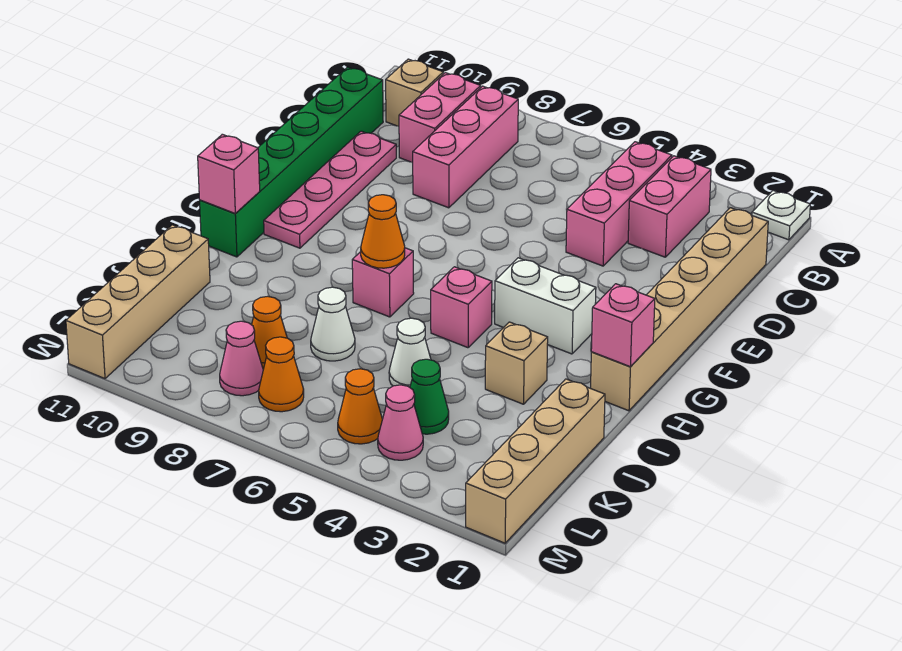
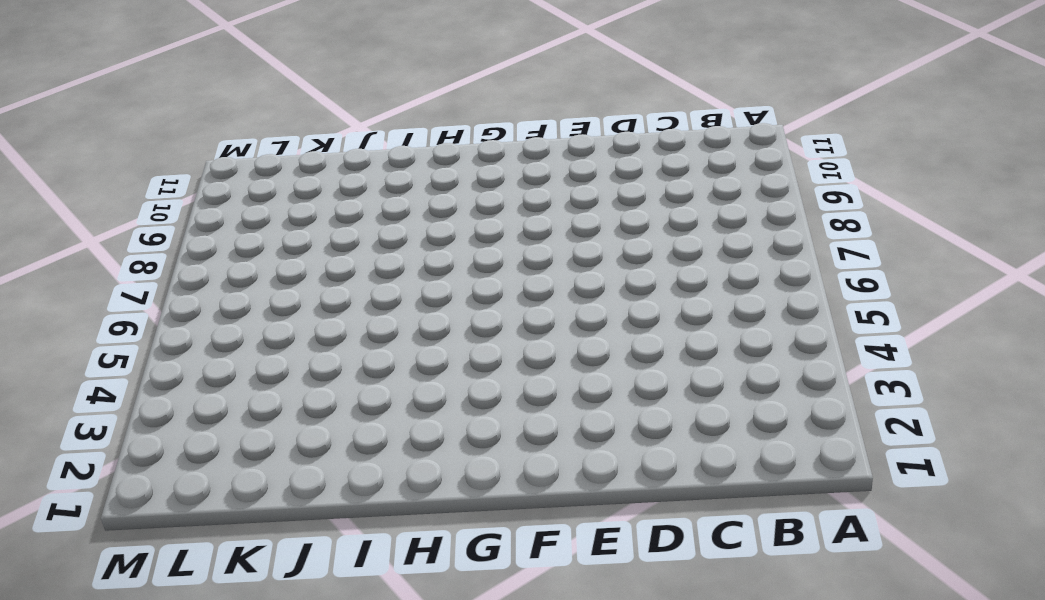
none -> white plate A1 level 1
none -> pink brick B3:C3 level 1
none -> pink brick B4:D4 level 1

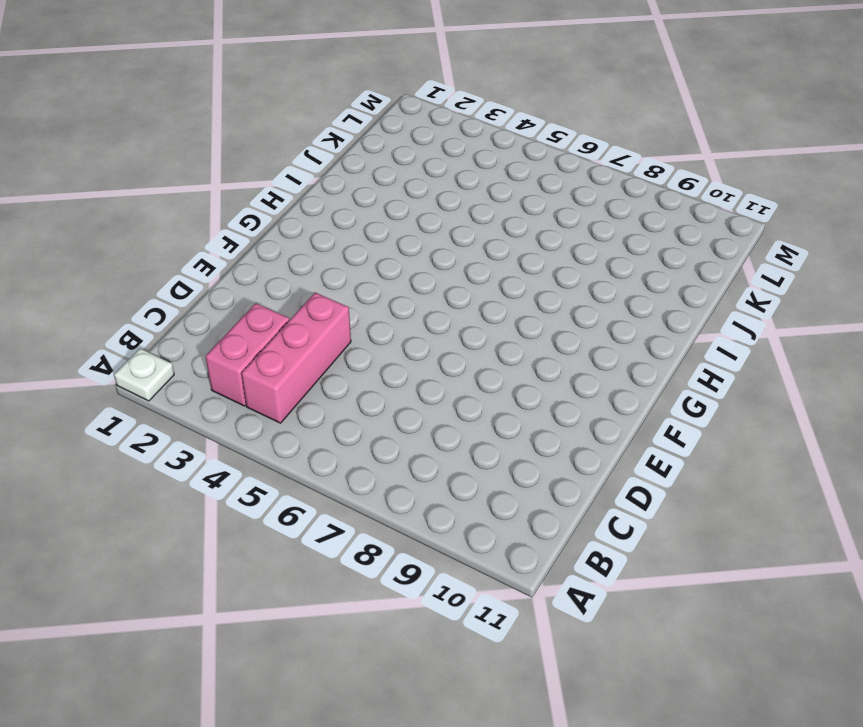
none -> pink brick B8:D8 level 1
none -> pink brick B9:C9 level 1
none -> tan brick B10 level 1

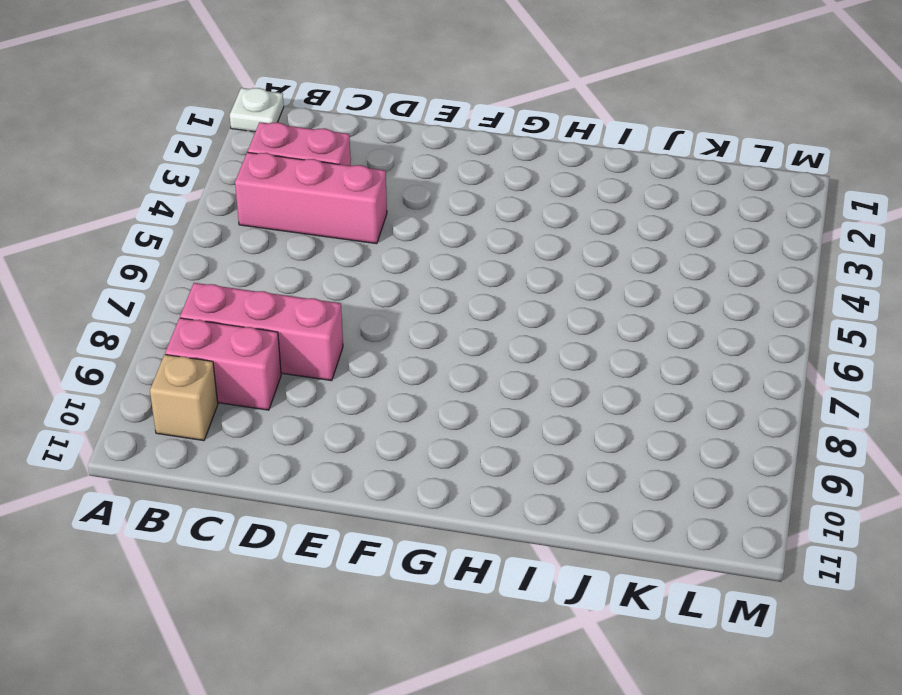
none -> tan brick C1:H1 level 1
none -> green brick C11:H11 level 1
none -> pink plate D10:G10 level 1

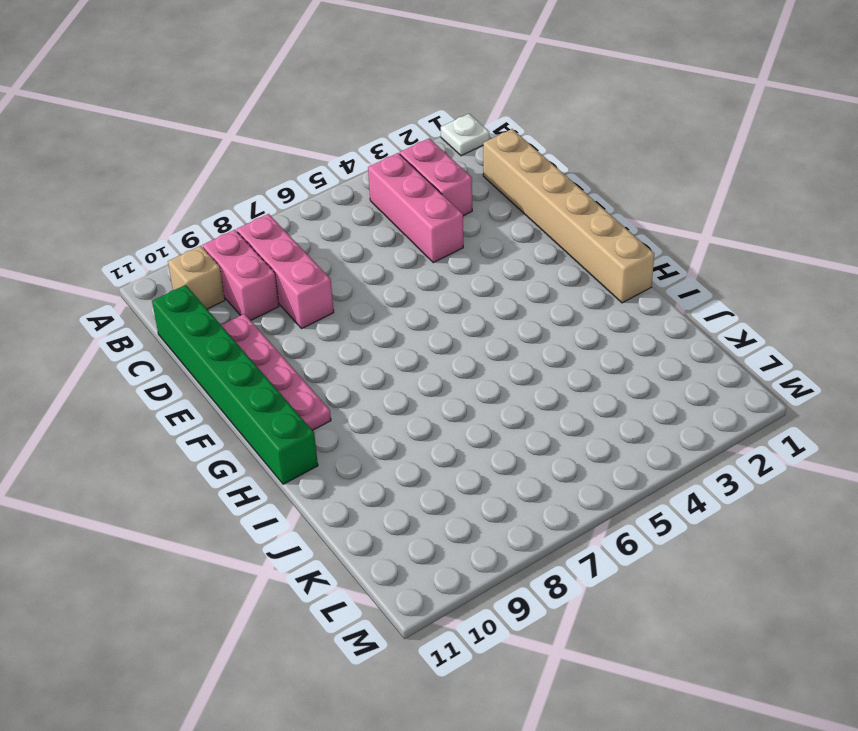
none -> white brick G3:G4 level 1
none -> pink brick H5 level 1
none -> pink brick H7 level 1

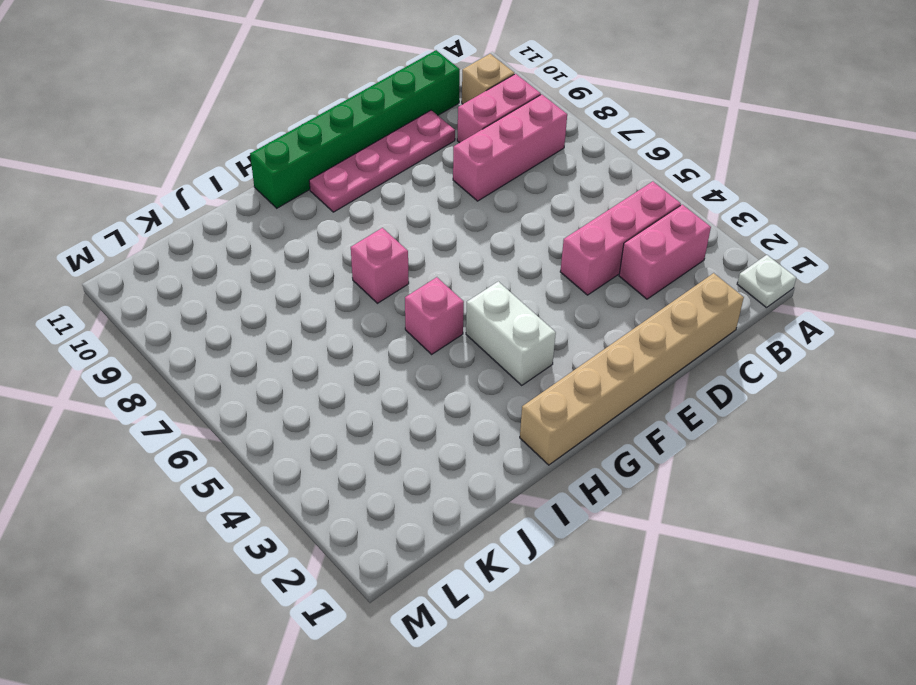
none -> tan brick I3 level 1
none -> tan brick J1:M1 level 1
none -> white cone J5 level 1

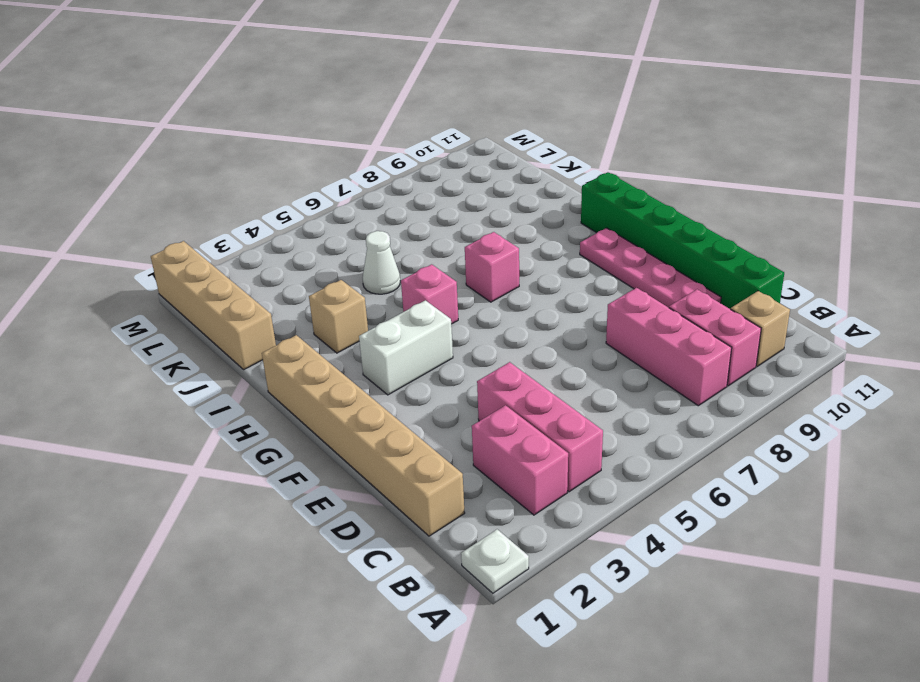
none -> white cone J7 level 1
none -> tan brick J11:M11 level 1
none -> green cone K4 level 1

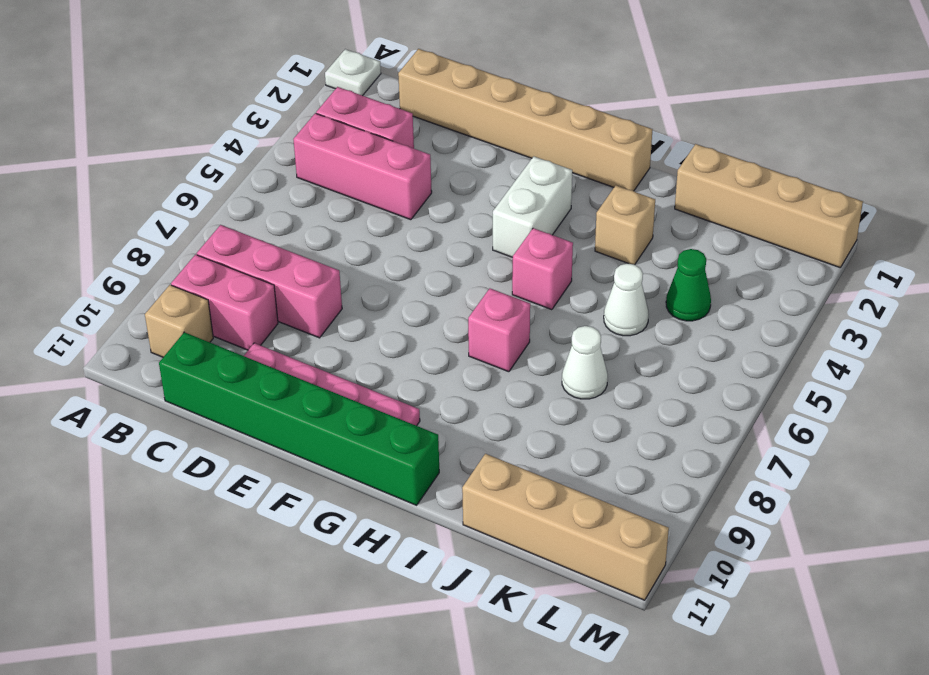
none -> orange cone K8 level 1
none -> pink cone L4 level 1
none -> orange cone L5 level 1

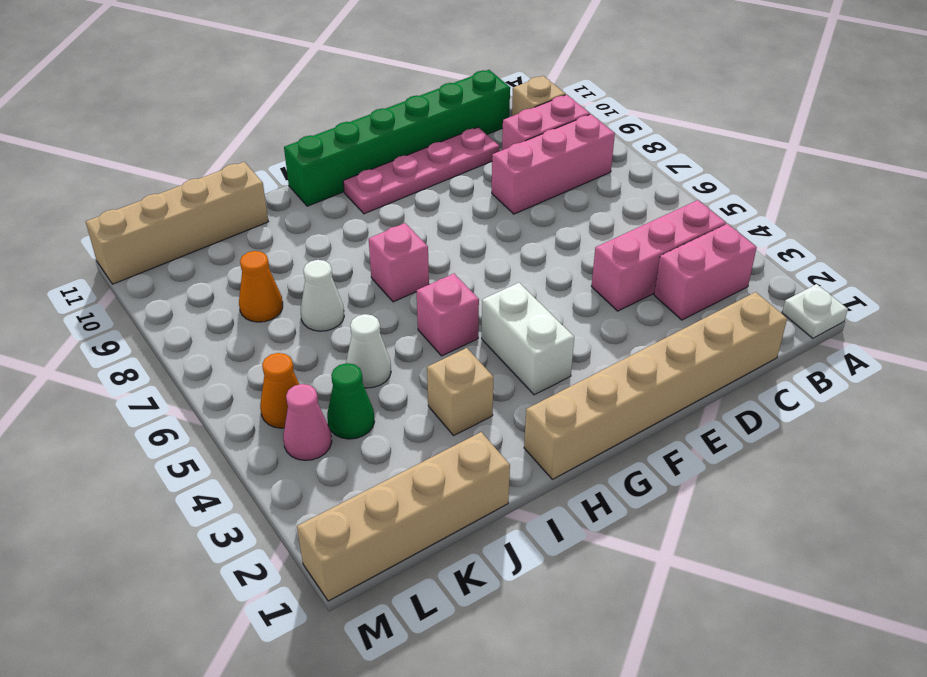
none -> orange cone L7 level 1
none -> pink cone L8 level 1
none -> pink brick H1 level 2

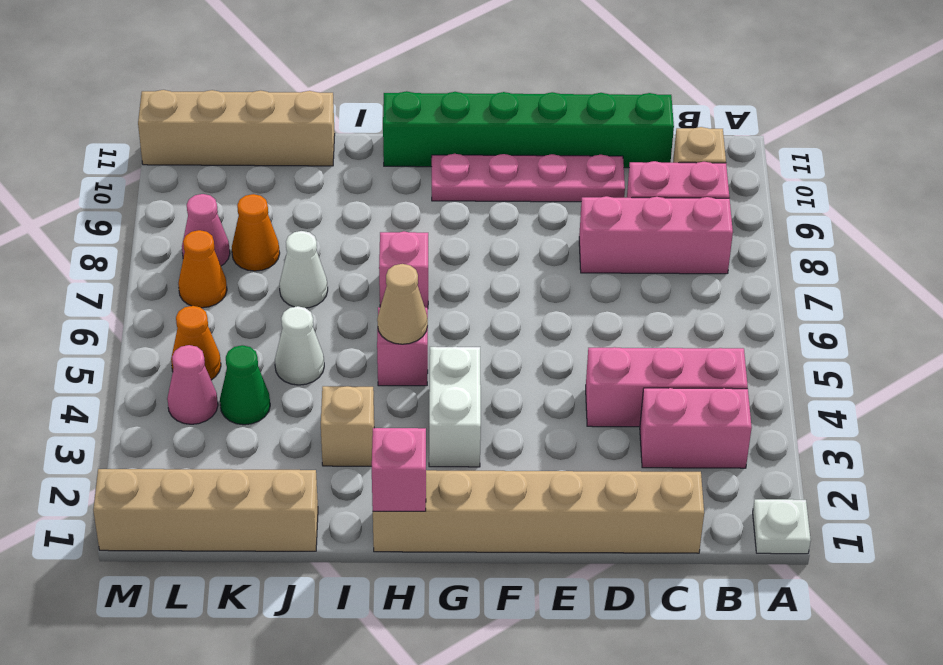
tan cone H5 level 2 -> none
none -> orange cone H7 level 2
none -> pink brick H11 level 2

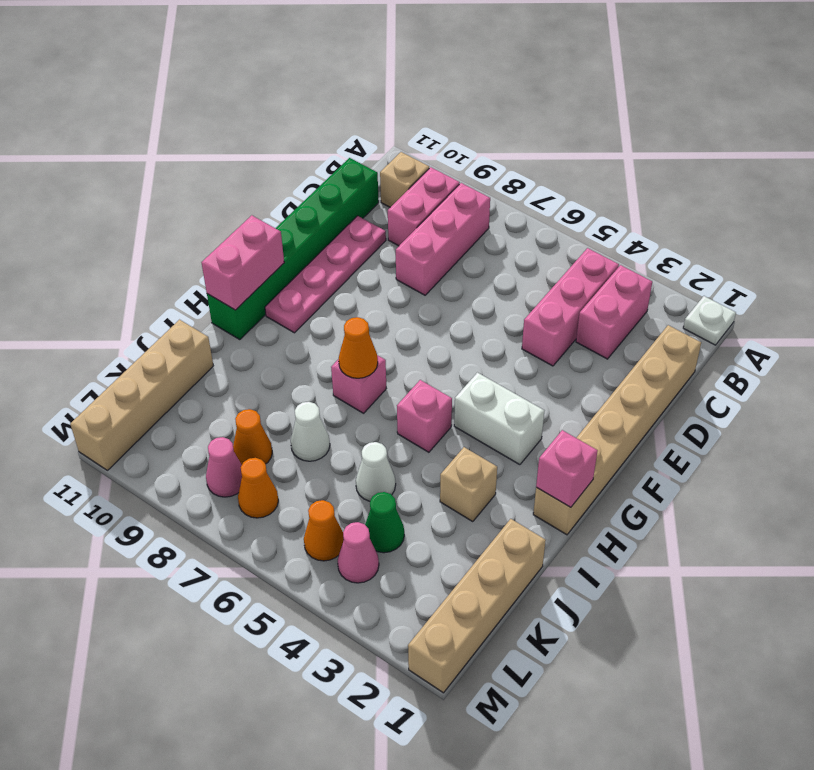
pink brick G11:H11 level 2 -> pink brick H11 level 2

